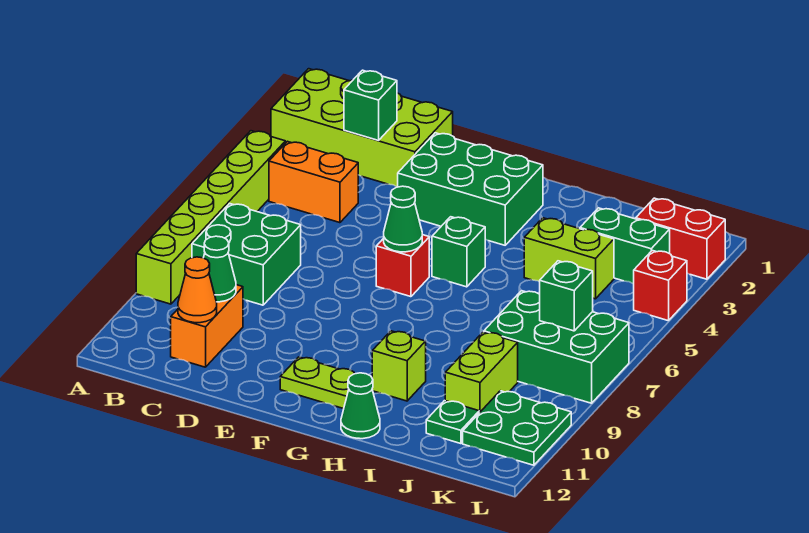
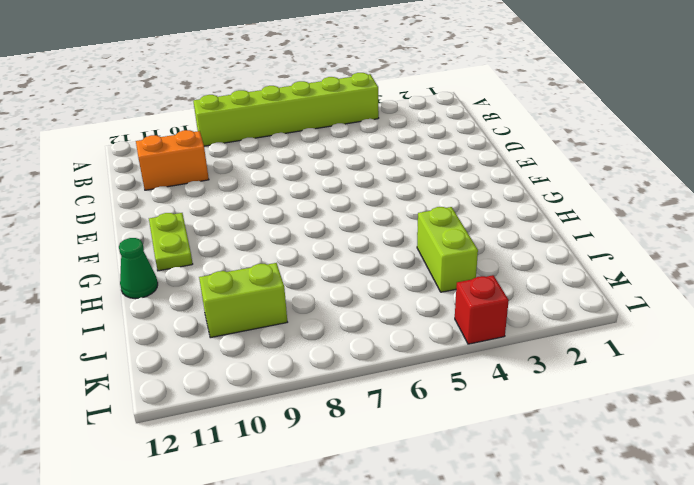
none -> lime brick A1:D2 level 1
none -> orange brick B4:C4 level 1
none -> green brick B7:C8 level 1

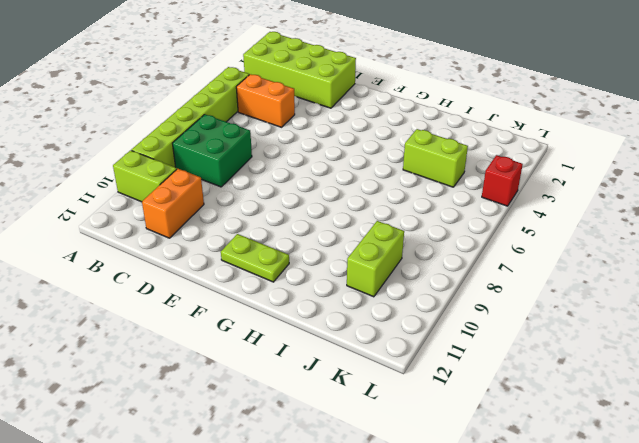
lime brick A10:B10 level 1 -> none
none -> green brick E2:G3 level 1
none -> red brick F6 level 1
none -> green brick G5 level 1

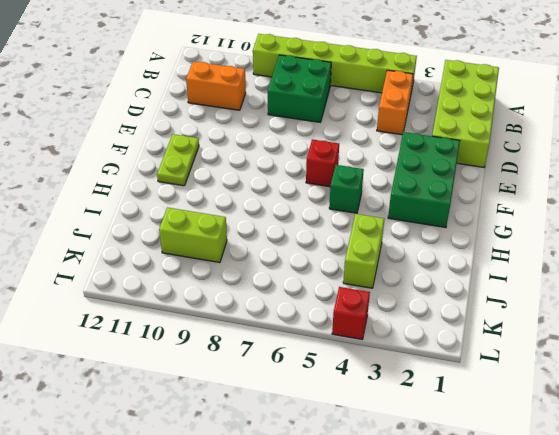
none -> lime brick H10 level 1
none -> green cone H12 level 1
none -> green brick J3:K3 level 1

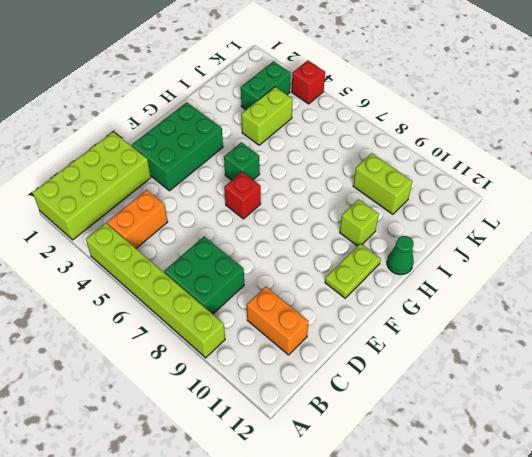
none -> green brick J7:L8 level 1
none -> green plate J11 level 1
none -> red brick K2:L2 level 1

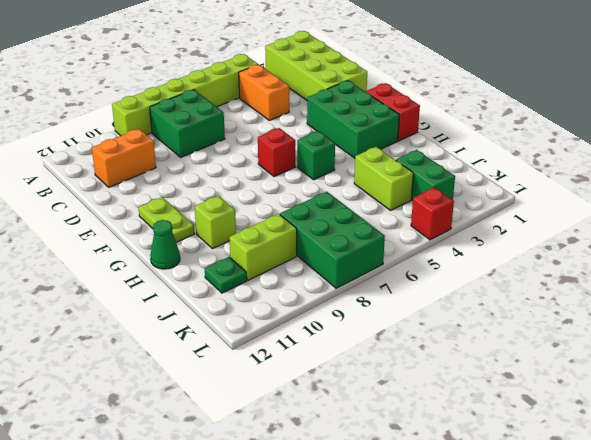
red brick F1:G1 level 1 -> red brick K2:L2 level 1
none -> green plate K10:L11 level 1
none -> green brick C2 level 2
none -> green cone C10 level 2

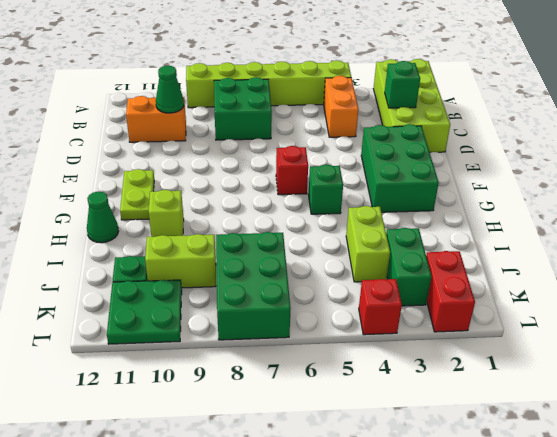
none -> orange cone C11 level 2
none -> green cone F6 level 2
none -> green brick K7 level 2

